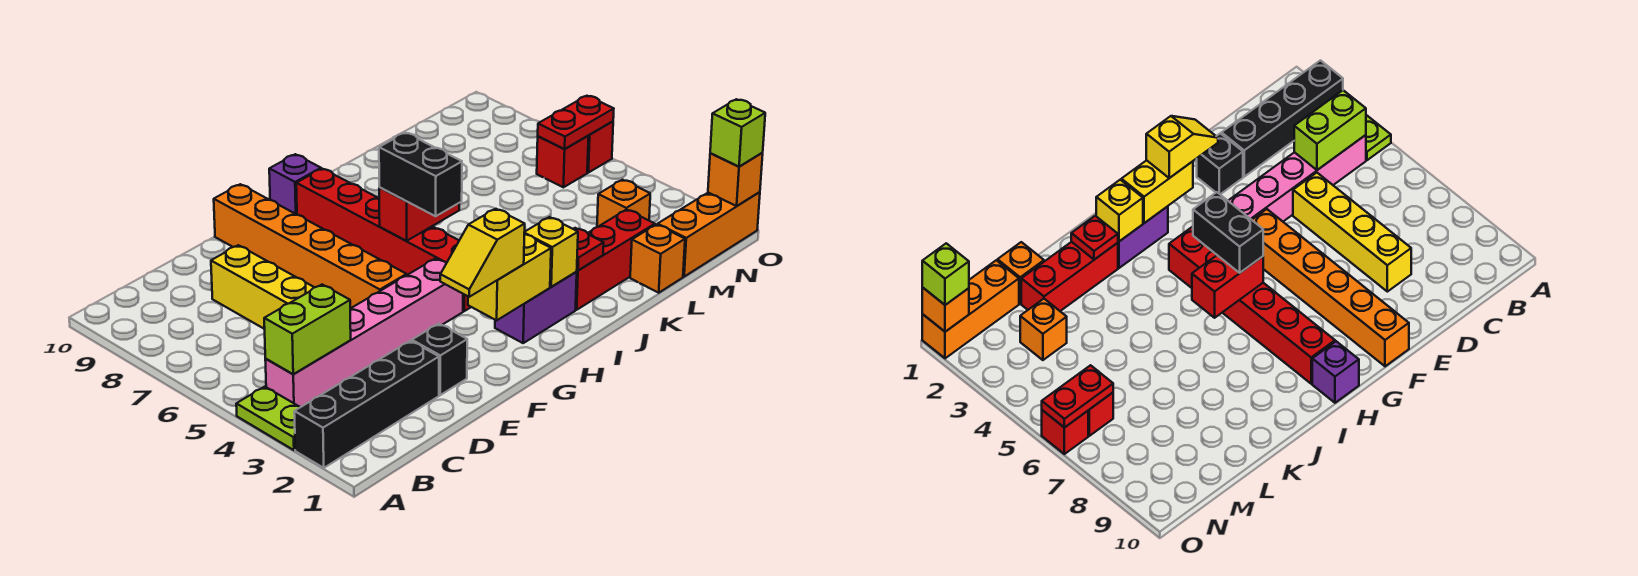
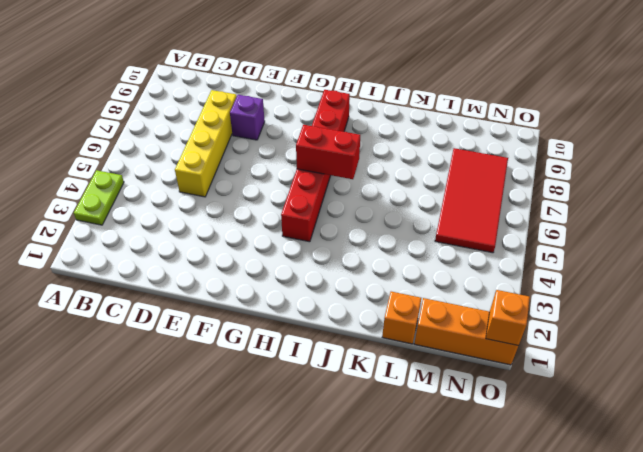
purple brick E8 level 1 -> purple brick H10 level 1
red tile M5:N8 level 1 -> red brick N6 level 1
none -> black brick A2:D2 level 1
none -> pink brick B4:G4 level 1
none -> black brick E2 level 1

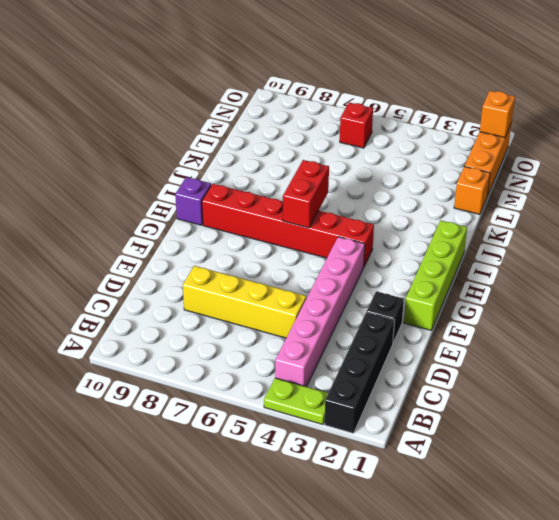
lime brick F1:I1 level 1 -> none
none -> orange brick F5:F10 level 1
none -> purple brick H2:I2 level 1
none -> red brick J2:L2 level 1

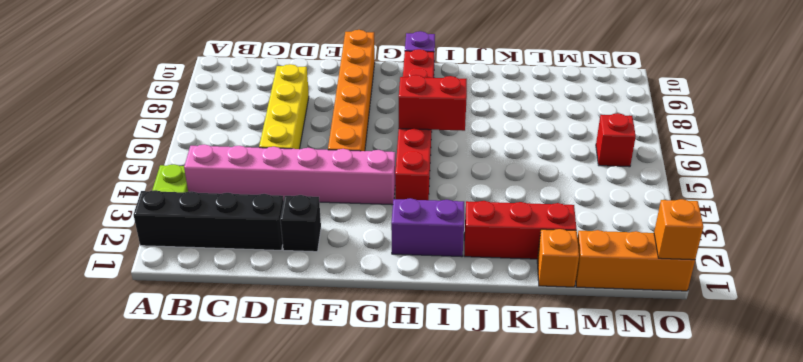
none -> orange brick M3 level 1
none -> red brick O6 level 1
none -> lime brick B4:C4 level 2

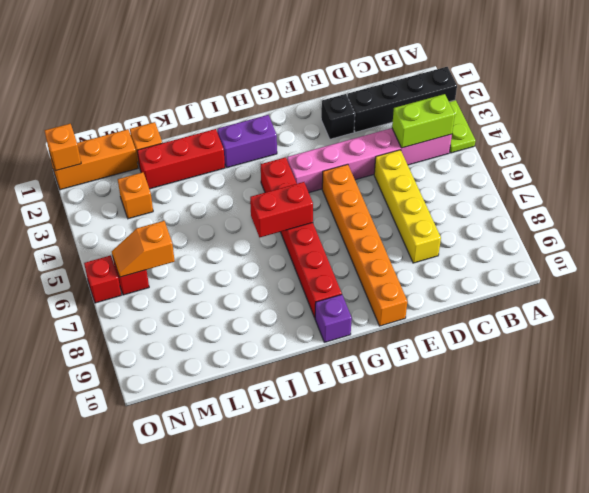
orange slope M6:N6 level 2 top M -> red plate N6:O6 level 2
none -> yellow brick G2:H2 level 2
none -> yellow brick I2 level 2
none -> red plate J2 level 2

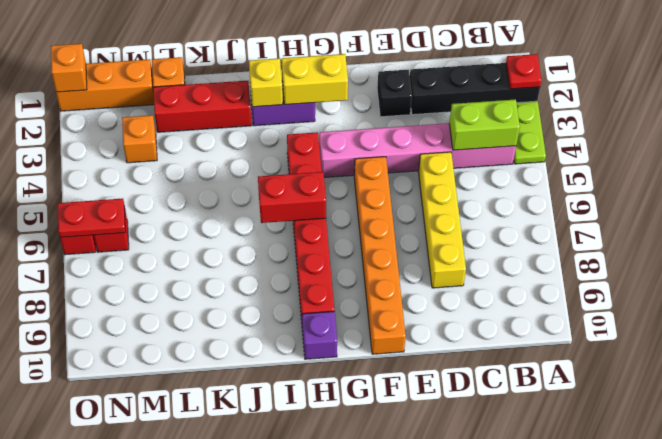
red plate A2 level 2 -> red plate J2 level 2
none -> yellow slope F2:G2 level 3 top G
none -> black brick H5:H6 level 3
none -> lime brick O1 level 3

